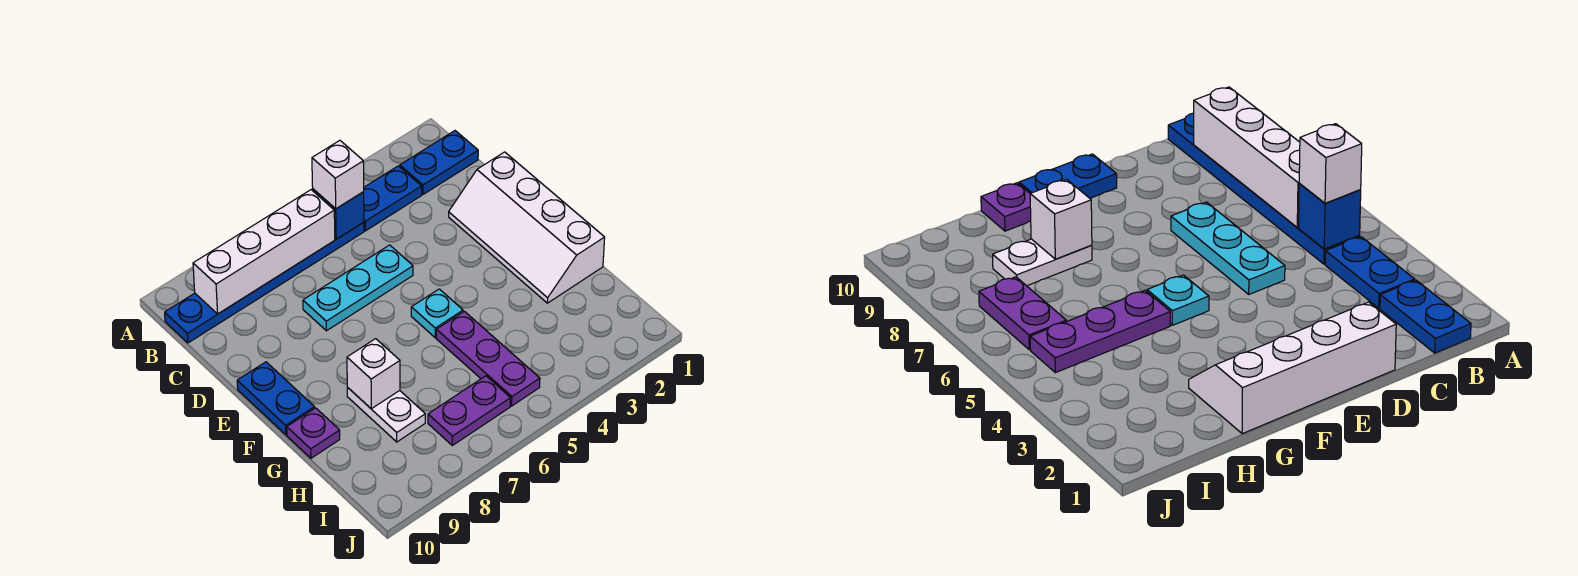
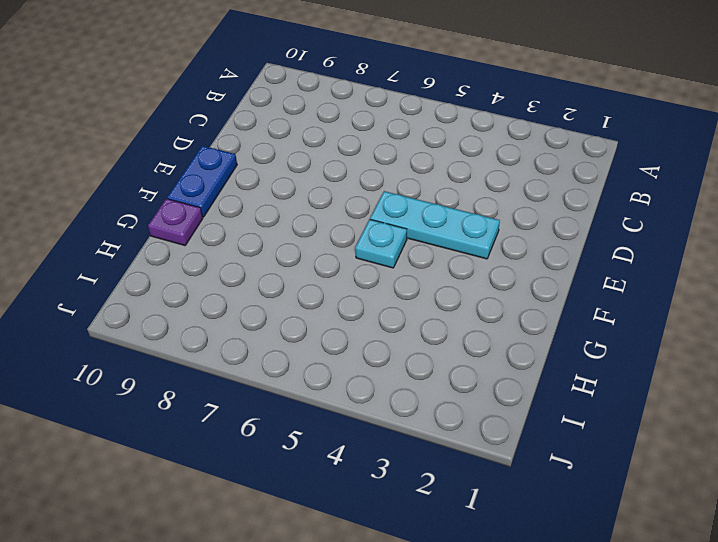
cyan plate E3:E5 level 1 -> cyan plate D5:D7 level 1
none -> blue plate B1:B2 level 1
none -> blue plate B3:B4 level 1
none -> blue plate B5:B10 level 1

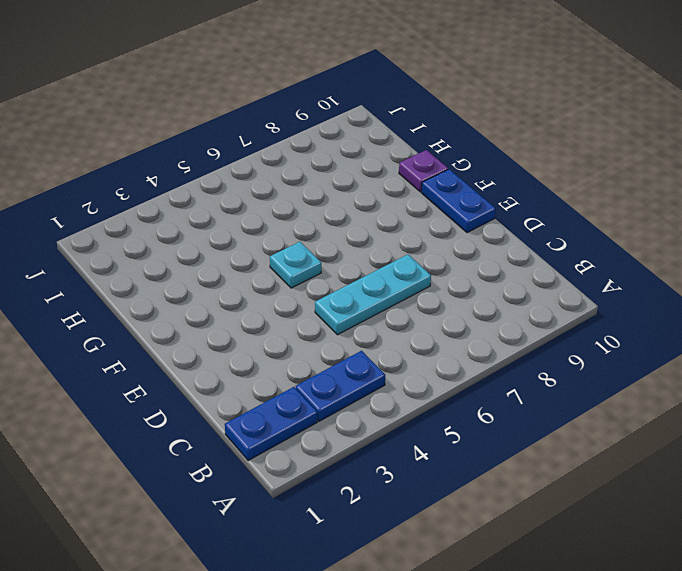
none -> blue plate B5:B10 level 1
none -> white slope D1:G2 level 1 top 1
none -> purple plate G5:I5 level 1

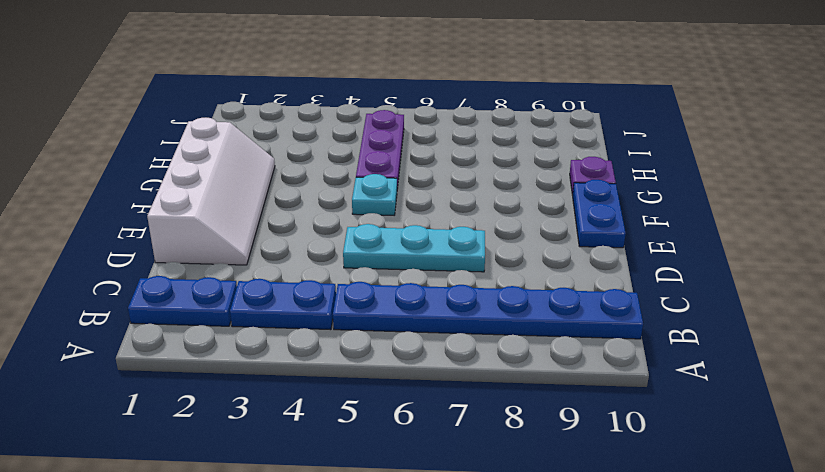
none -> white plate G8:H8 level 1
none -> purple plate I6:I7 level 1
none -> blue brick B5 level 2

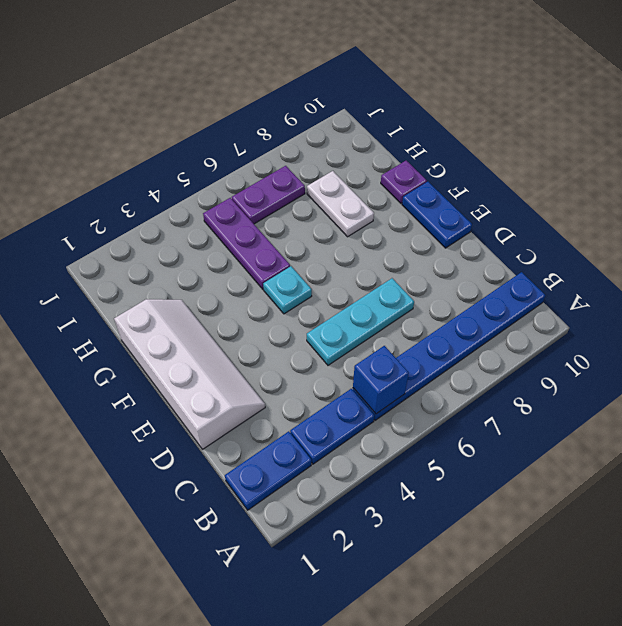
none -> white brick B6:B9 level 2
none -> white brick G8 level 2
none -> white brick B5 level 3

